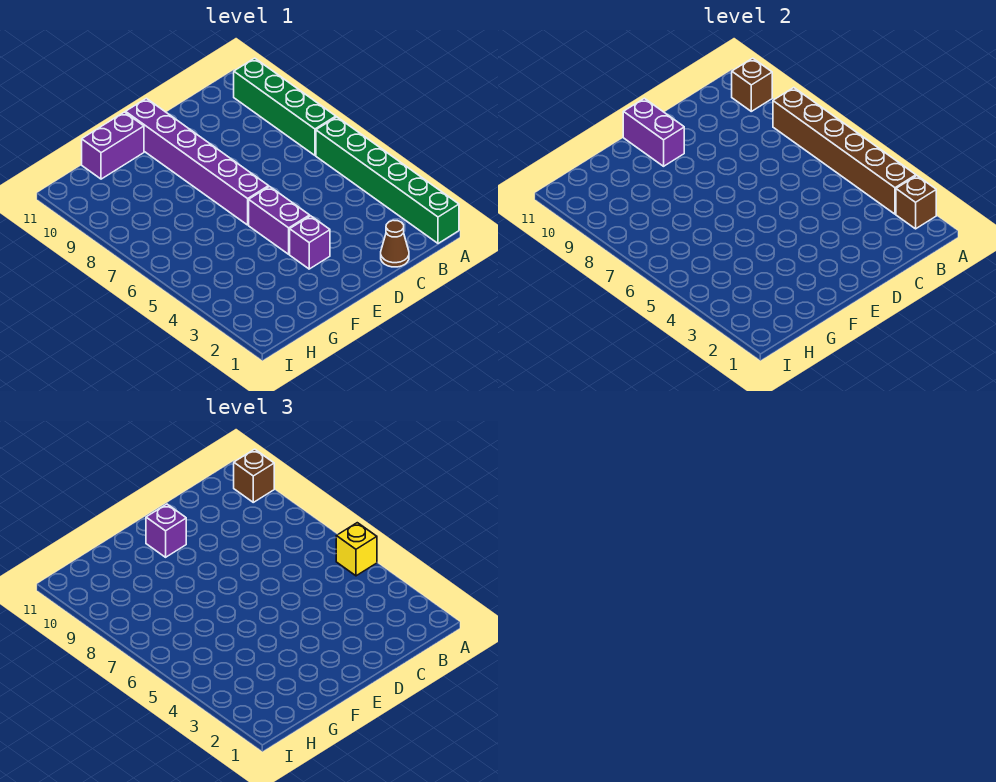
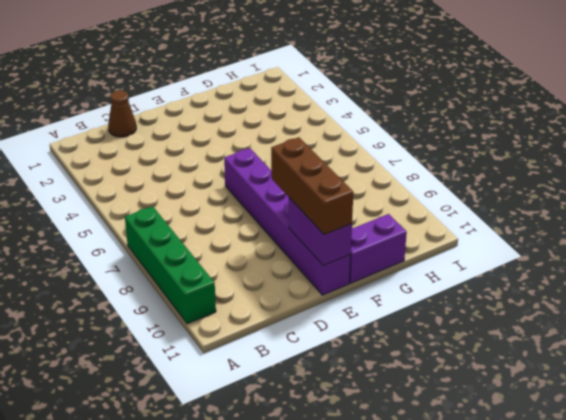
brown brick E9:E11 level 3 -> purple brick E10 level 3
none -> green brick A1:A6 level 1
none -> purple brick E3 level 1
none -> purple brick E4:E5 level 1

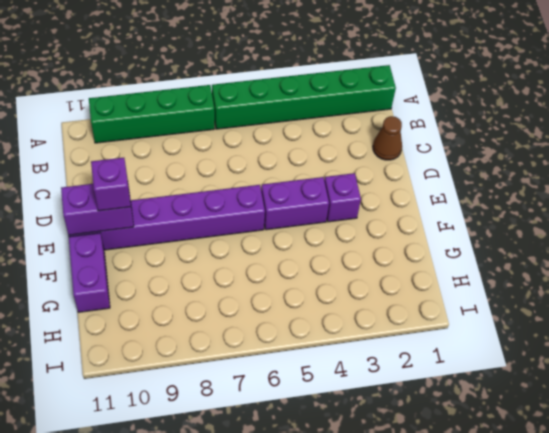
none -> brown brick A2 level 2
none -> brown brick A3:A8 level 2
none -> brown brick A10 level 2

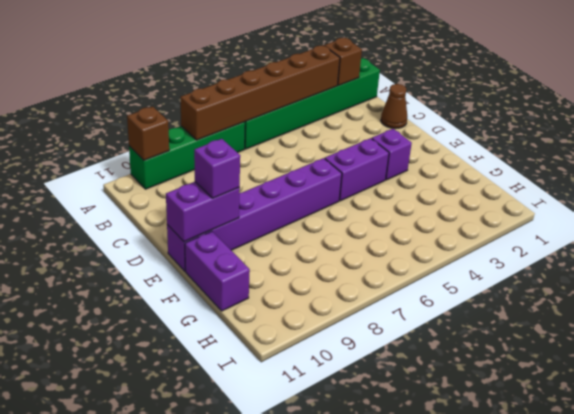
none -> yellow brick A5 level 3
none -> brown brick A10 level 3

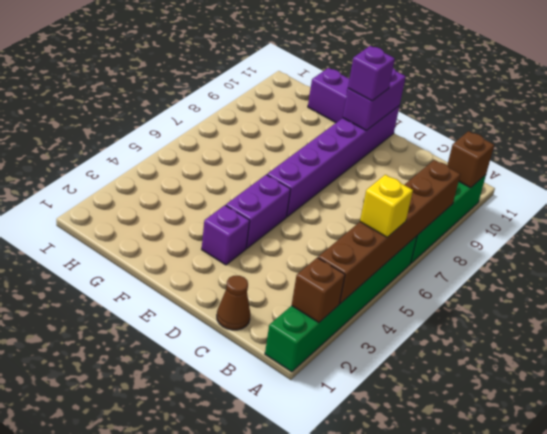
none -> brown brick A10 level 3

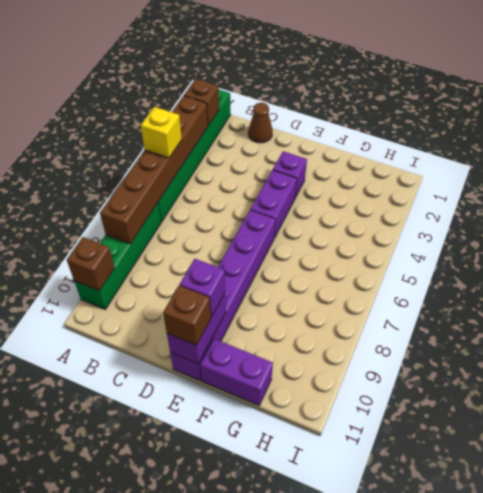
brown brick E11 level 3 -> brown brick A10 level 3

